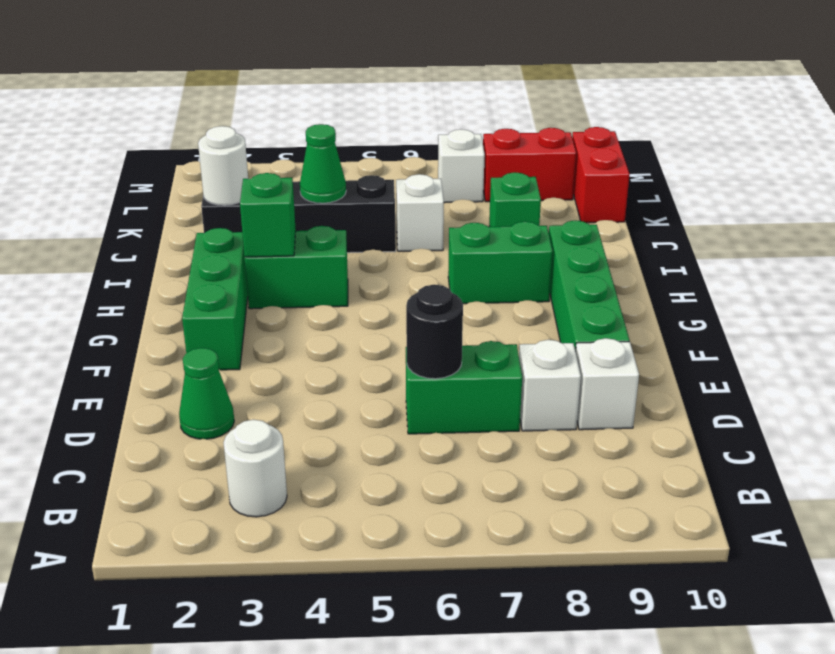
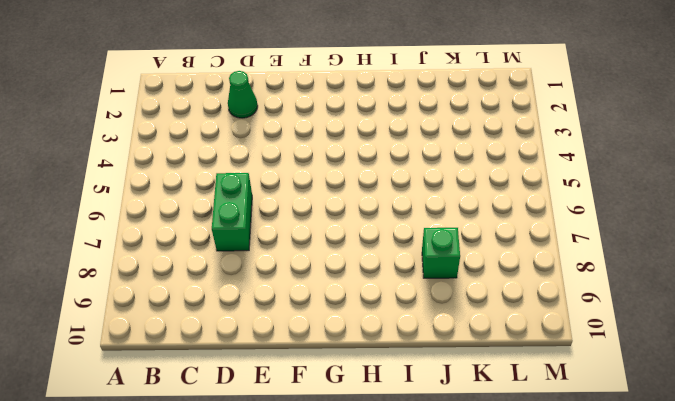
none -> white round brick B3 level 1
none -> white brick D8 level 1
none -> white brick D9 level 1

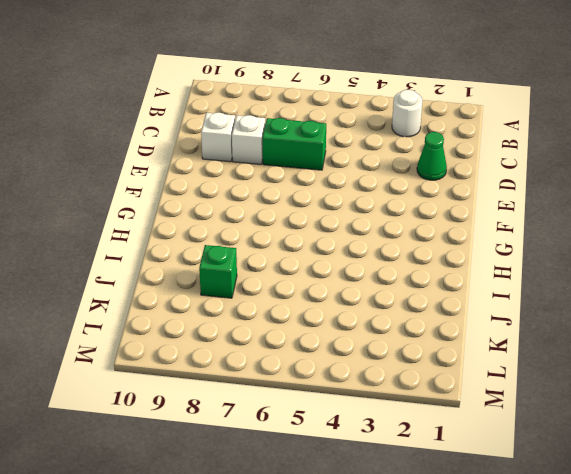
none -> green brick E9:H9 level 1
none -> green brick F2:H2 level 1
none -> green brick H3:H4 level 1

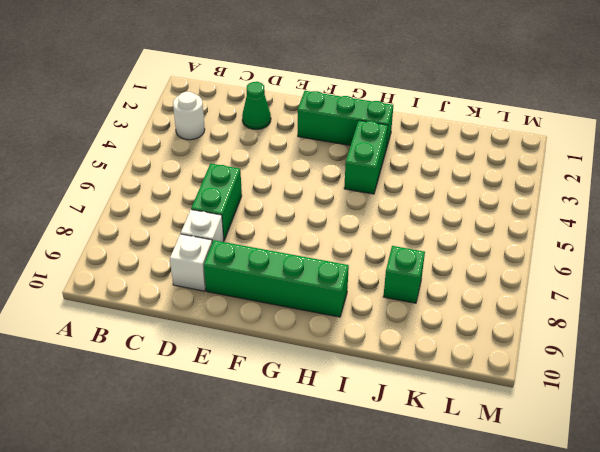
none -> green brick H7:H8 level 1
none -> black brick J2:J5 level 1
none -> white brick J6 level 1

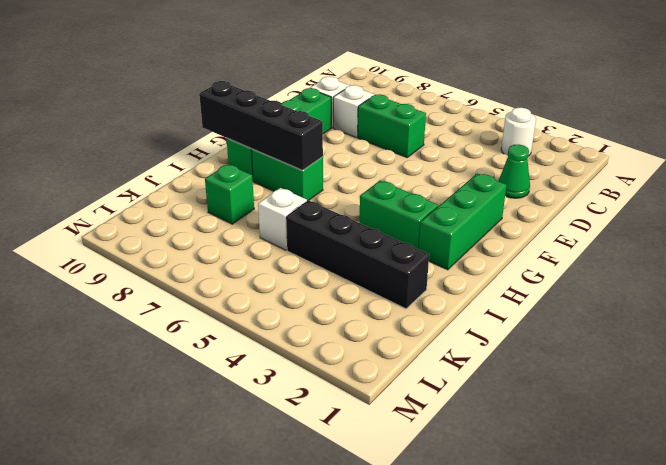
black brick H7:H10 level 2 -> none
none -> red brick K10:L10 level 1
none -> white brick L7 level 1
none -> red brick L8:L9 level 1

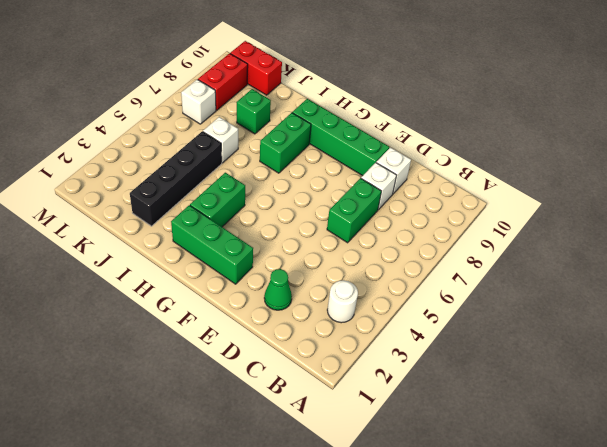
none -> black round brick D6 level 2
none -> green brick H3 level 2
none -> white round brick J2 level 2

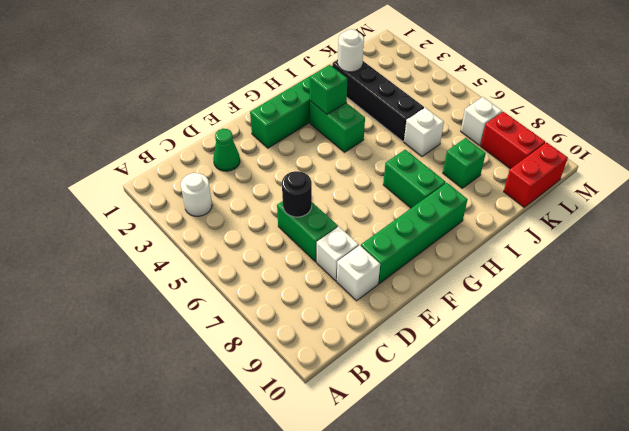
none -> green cone J4 level 2

